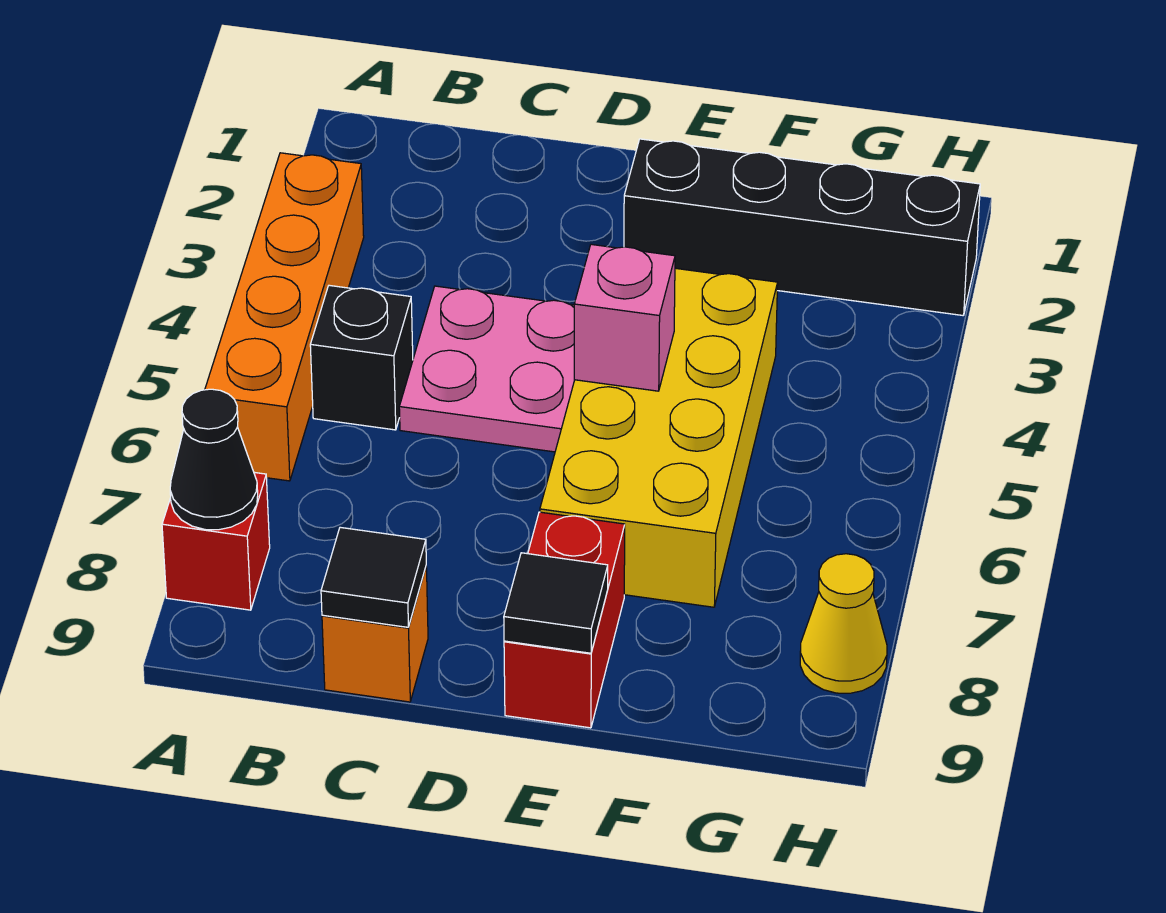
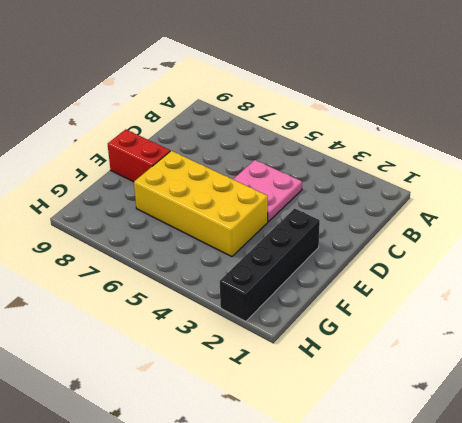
none -> orange brick A3:A6 level 1
none -> red brick A8 level 1
none -> black brick B5 level 1

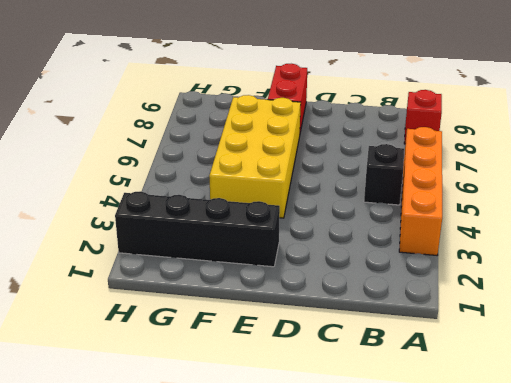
none -> pink plate C4:D5 level 1
none -> orange brick C9 level 1
none -> yellow cone H8 level 1

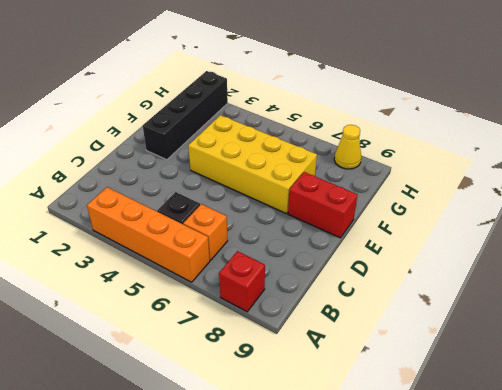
orange brick B6 level 1 -> orange brick C9 level 1
none -> pink plate C4:D5 level 1
none -> black cone A8 level 2
none -> black tile C9 level 2

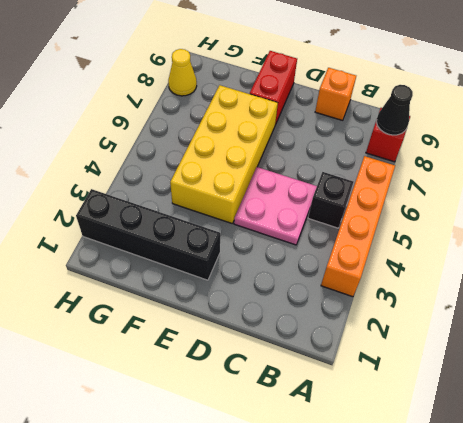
none -> black tile C9 level 2
none -> pink brick E5 level 2
none -> black tile E9 level 2

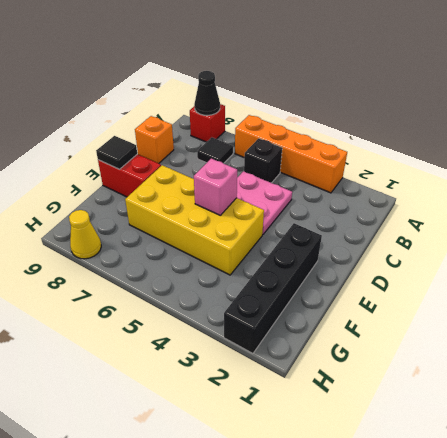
black tile B7 level 1 -> black tile C9 level 2

